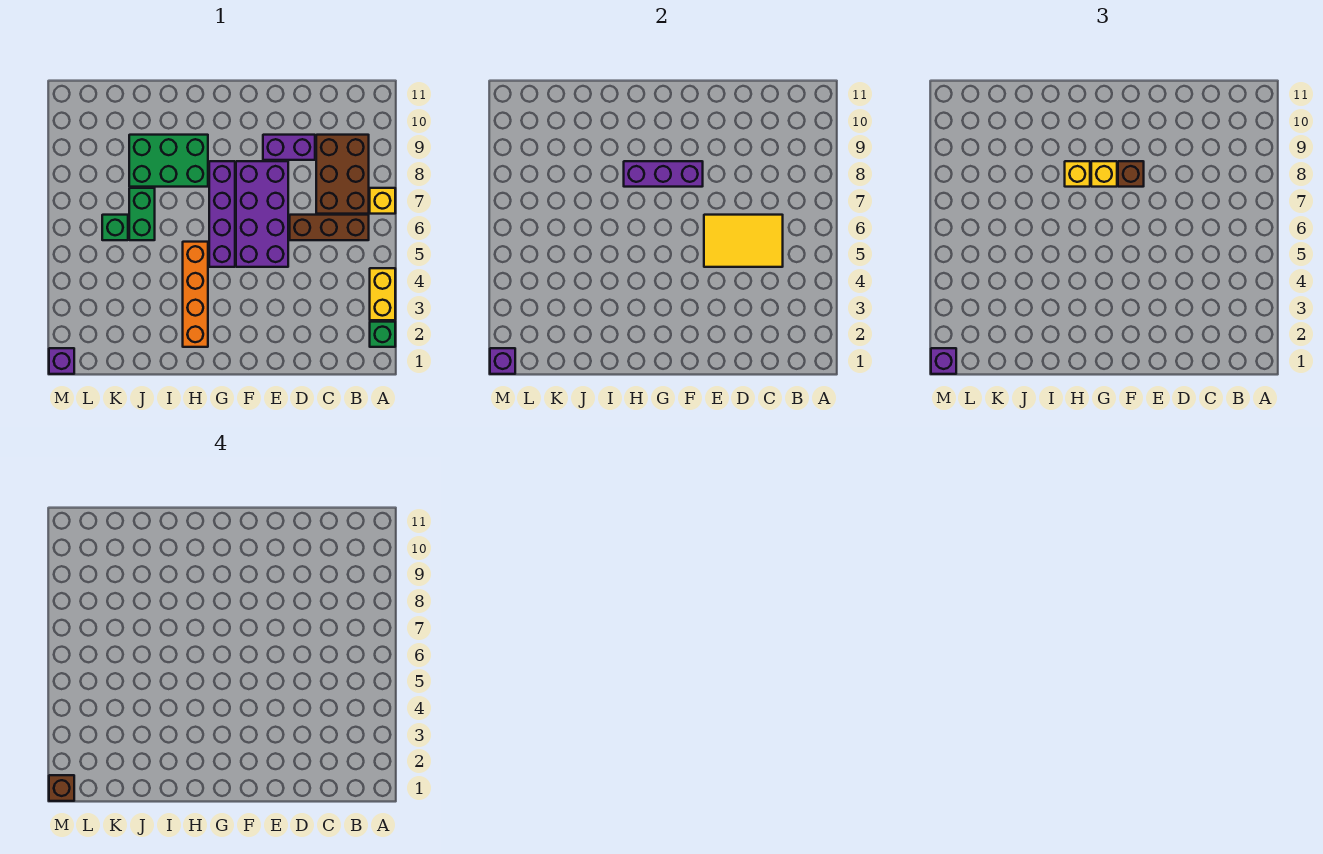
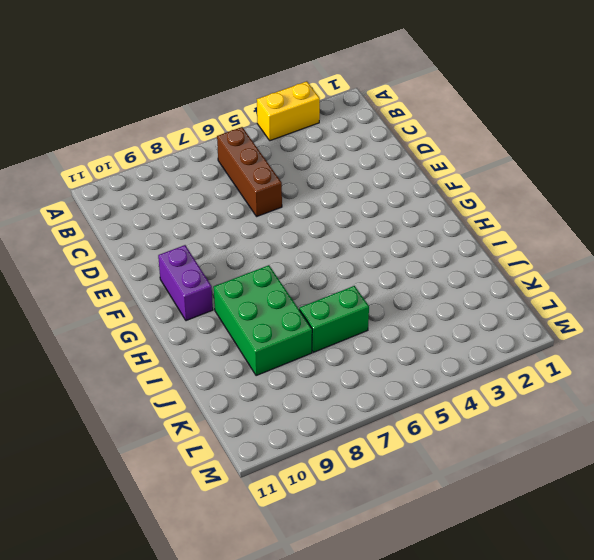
purple brick F10:G10 level 1 -> purple brick D9:E9 level 1
none -> green brick A2 level 1
none -> yellow brick A7 level 1
none -> brown brick B7:C9 level 1

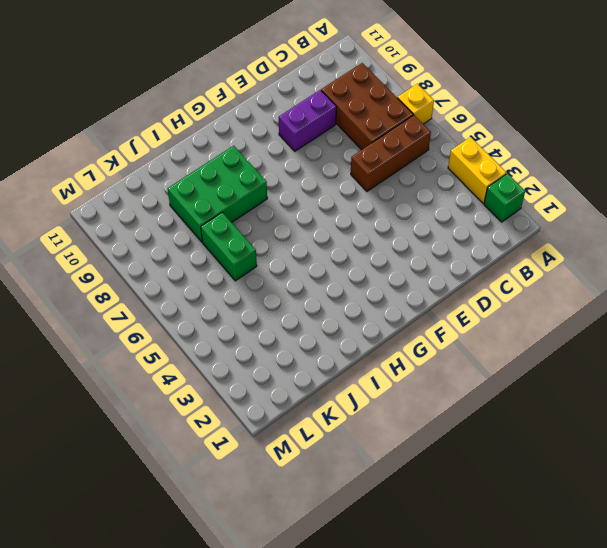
none -> purple brick E5:F8 level 1
none -> purple brick G5:G8 level 1
none -> orange brick H2:H5 level 1

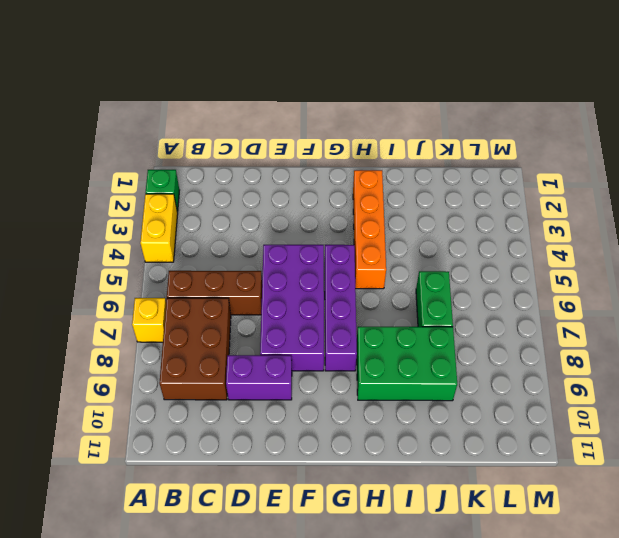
none -> green brick K6 level 1
none -> purple brick M1 level 1
none -> yellow tile C5:E6 level 2

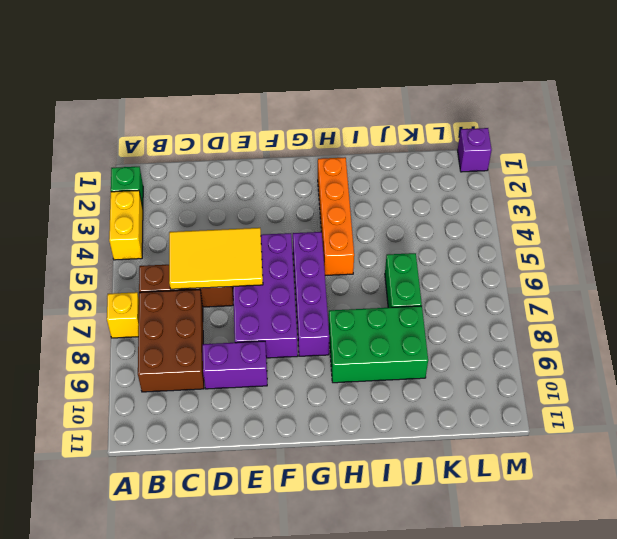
none -> green brick K6 level 1
none -> purple brick F8:H8 level 2
none -> purple brick M1 level 2

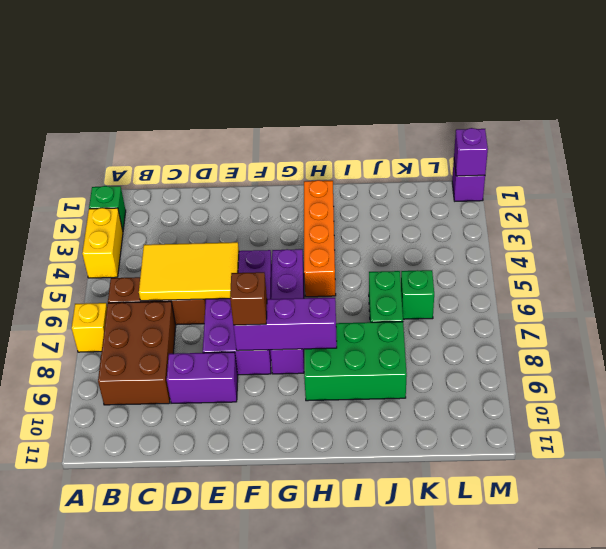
none -> yellow brick G8 level 3
none -> yellow brick H8 level 3
none -> purple brick M1 level 3

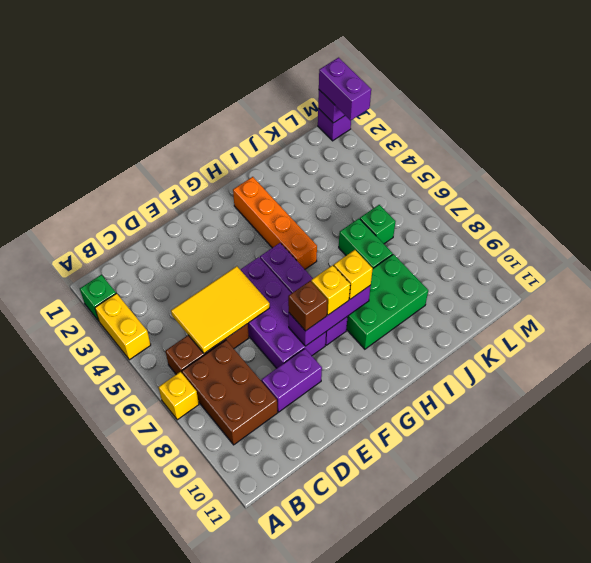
purple brick M1:M2 level 3 -> purple brick M1 level 3
none -> brown brick M1 level 4

